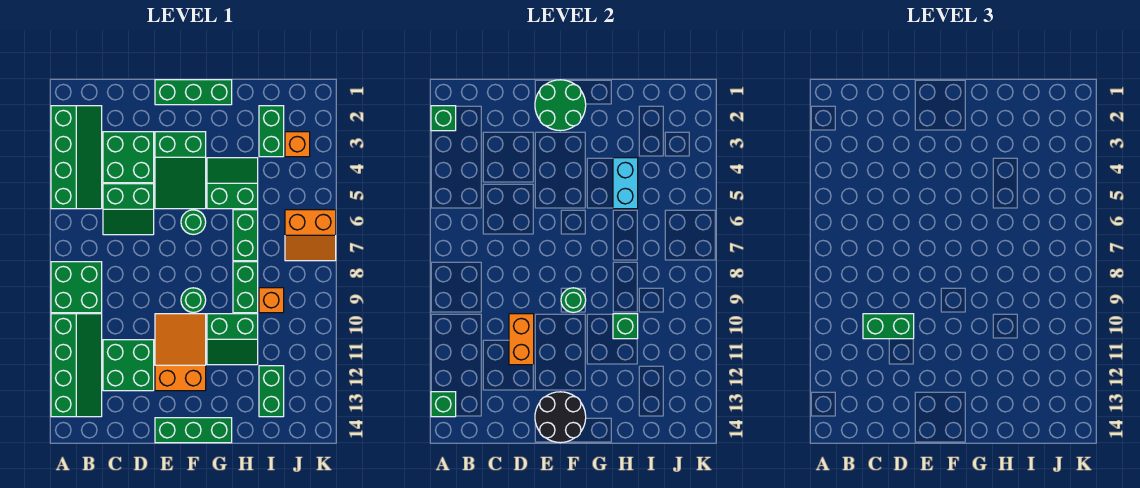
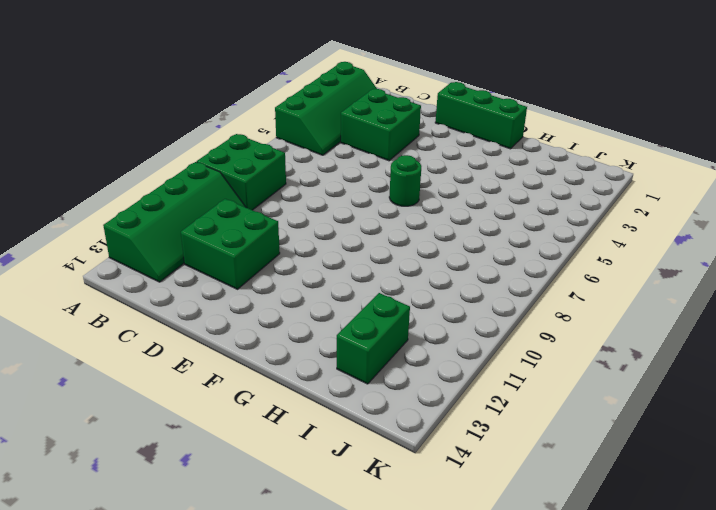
none -> green slope C5:D6 level 1 top 5
none -> green slope E3:F5 level 1 top 3
none -> orange slope E10:F12 level 1 top 12
none -> green brick E14:G14 level 1

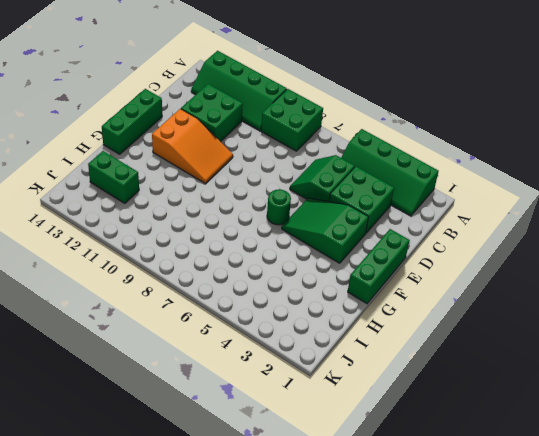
none -> green round brick F9 level 1
none -> green slope G4:H5 level 1 top 5
none -> green slope G10:H11 level 1 top 10
none -> green brick H6:H7 level 1

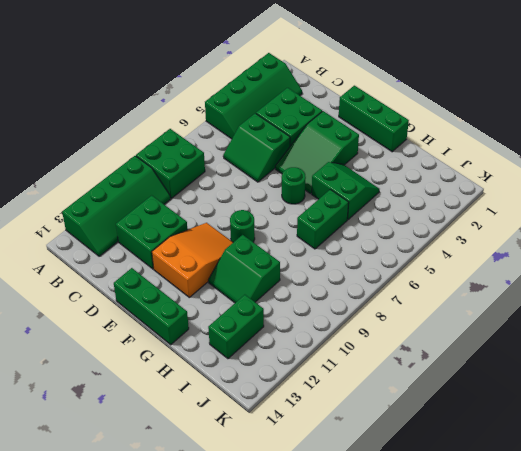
none -> green brick H8:H9 level 1
none -> green brick I2:I3 level 1
none -> orange brick I9 level 1
none -> orange brick J3 level 1

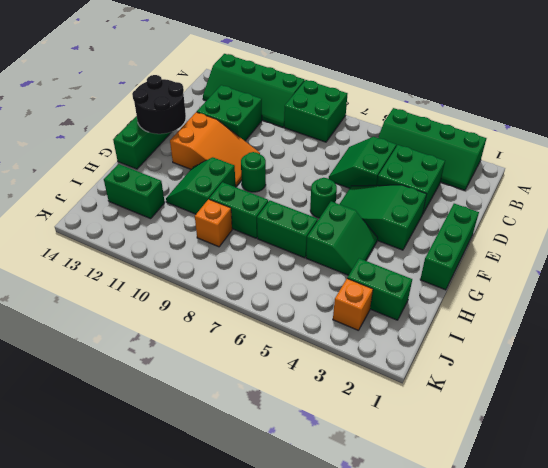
none -> orange slope J6:K7 level 1 top 6
none -> green brick A2 level 2
none -> green brick A13 level 2
none -> orange brick D10:D11 level 2

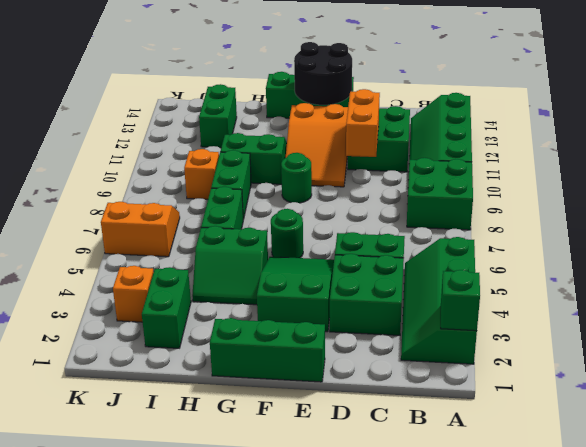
none -> green brick A13 level 2
none -> green round brick E1:F2 level 2
none -> green round brick F9 level 2
none -> cyan brick H4:H5 level 2

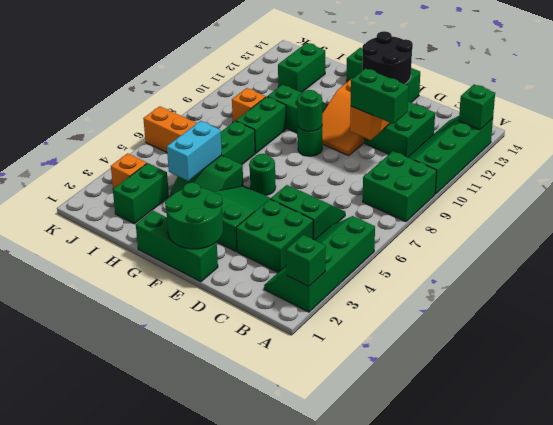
none -> green brick H10 level 2

